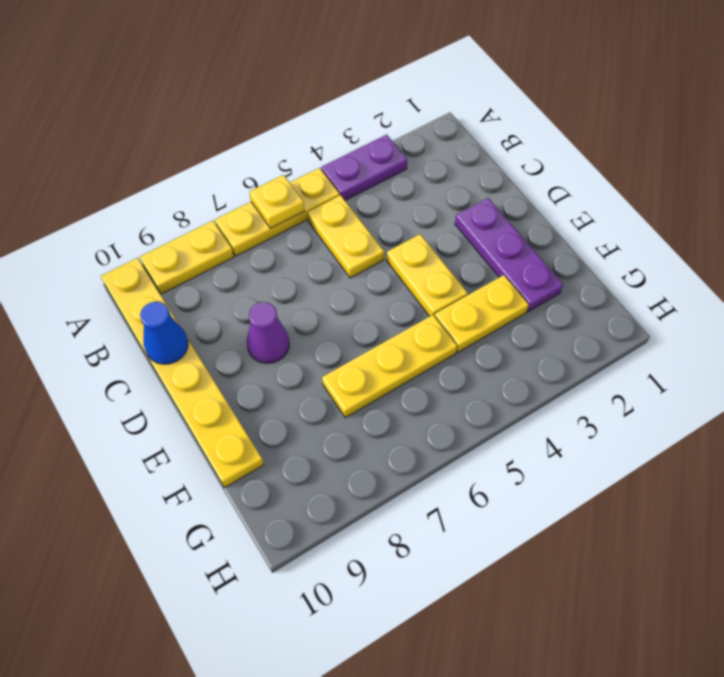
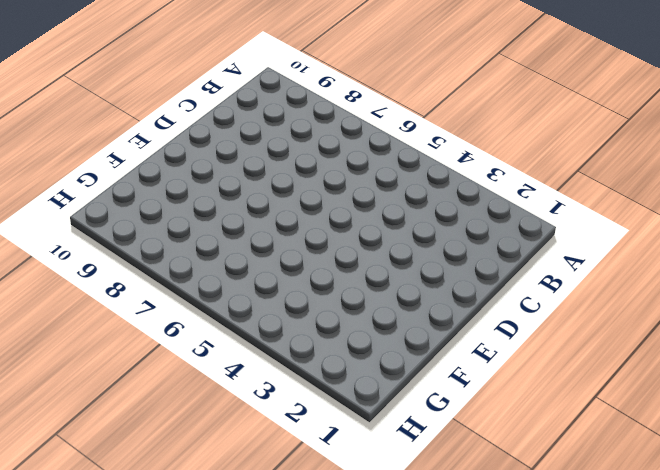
none -> purple plate A3:A4 level 1
none -> yellow plate A5:A7 level 1
none -> yellow plate A8:A9 level 1

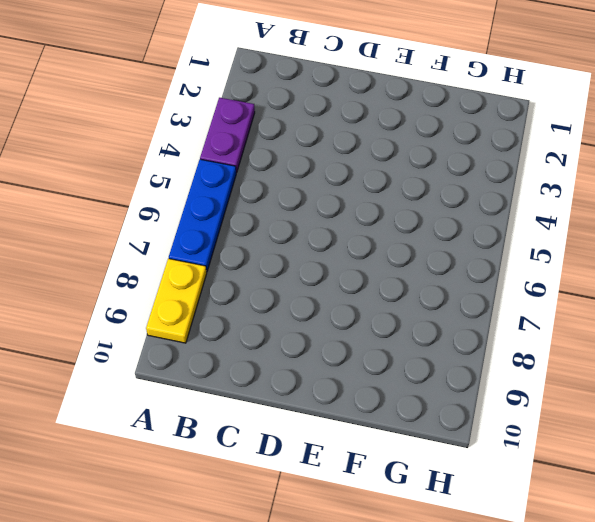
blue plate A5:A7 level 1 -> yellow plate A5:A7 level 1
none -> yellow plate A10:F10 level 1
none -> yellow plate B5:C5 level 1
none -> purple plate D2:F2 level 1

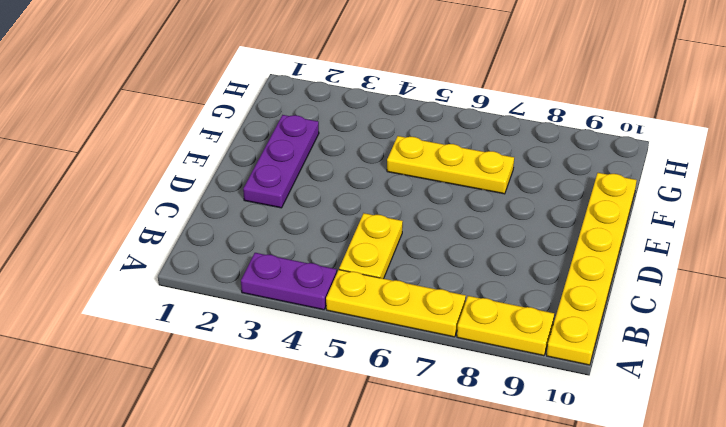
none -> yellow plate D4:E4 level 1
none -> purple cone D8 level 1
none -> yellow plate F3:F4 level 1

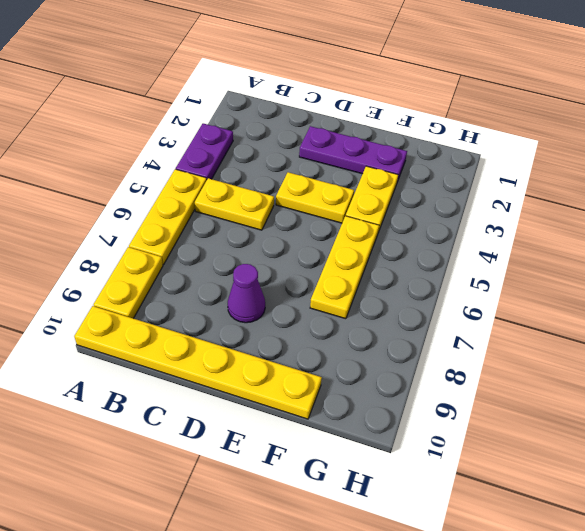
none -> yellow plate A6 level 2
none -> blue cone C10 level 2

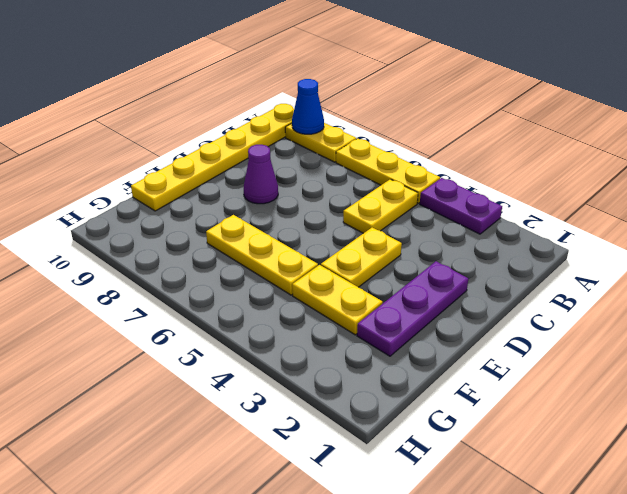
blue cone A9 level 2 -> blue cone C10 level 2
none -> yellow plate A6 level 2

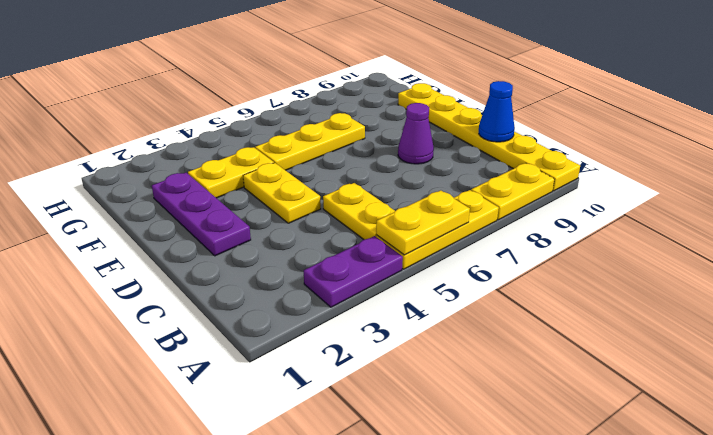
yellow plate A5:A6 level 2 -> yellow plate A6 level 2

